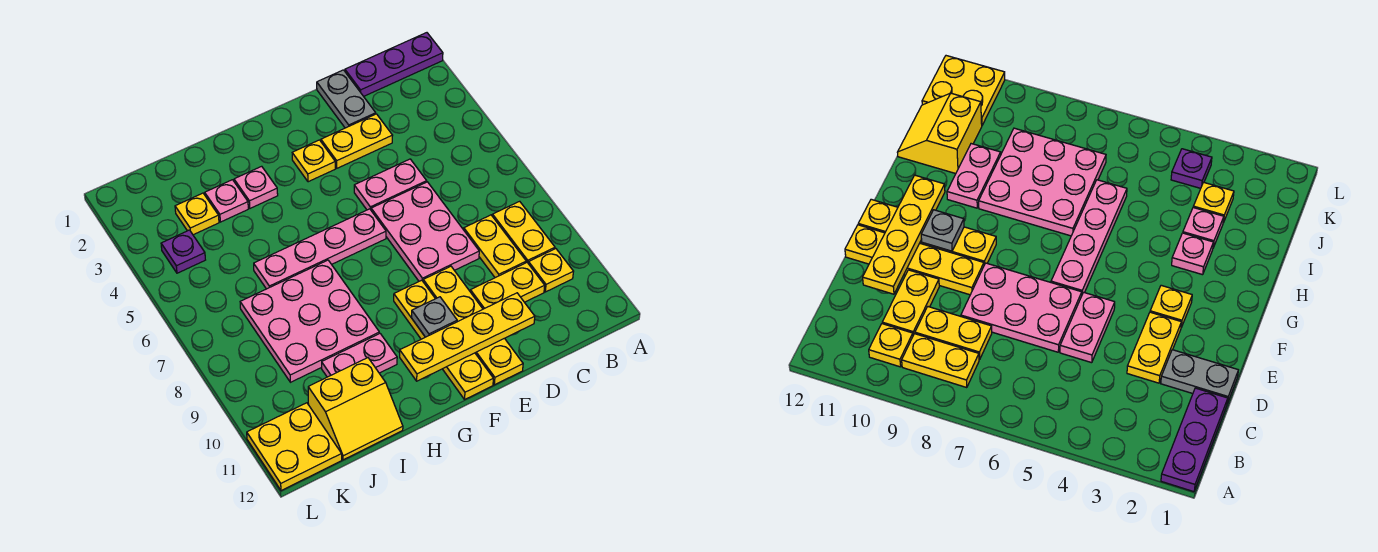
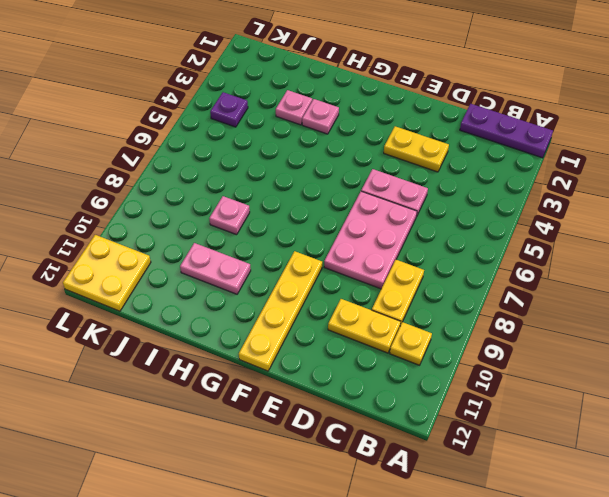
pink plate I8 level 1 -> pink plate H7:J9 level 1
none -> yellow plate B8:B9 level 1
none -> grey plate D1:D2 level 1
none -> yellow plate E9:E12 level 1

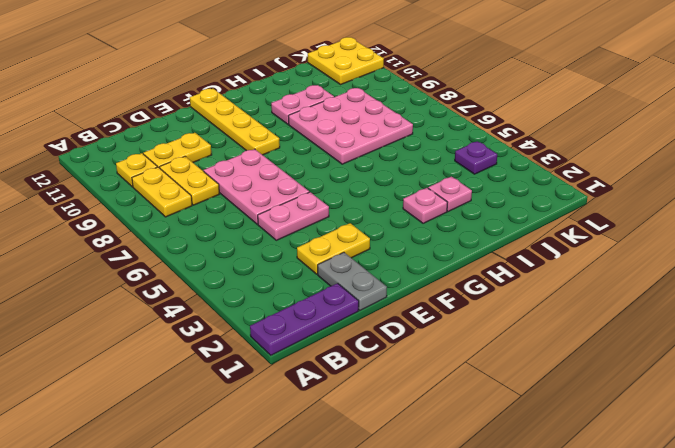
none -> yellow plate E9:E12 level 1
none -> yellow plate F3 level 1
none -> pink plate F6:I6 level 1

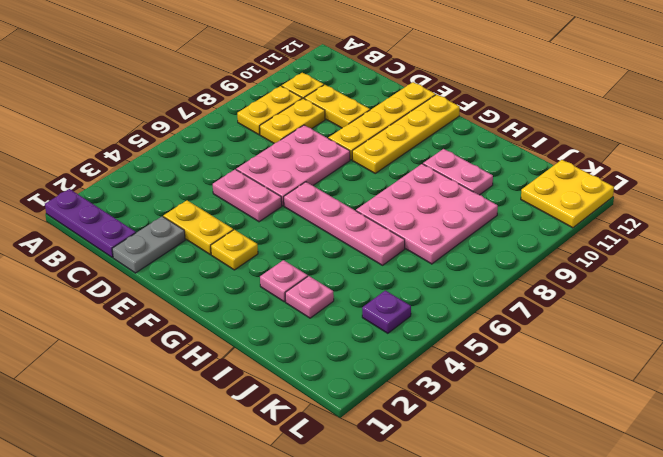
none -> yellow slope I11:J12 level 1 top 11
none -> yellow plate J3 level 1
none -> yellow plate D11:G11 level 2

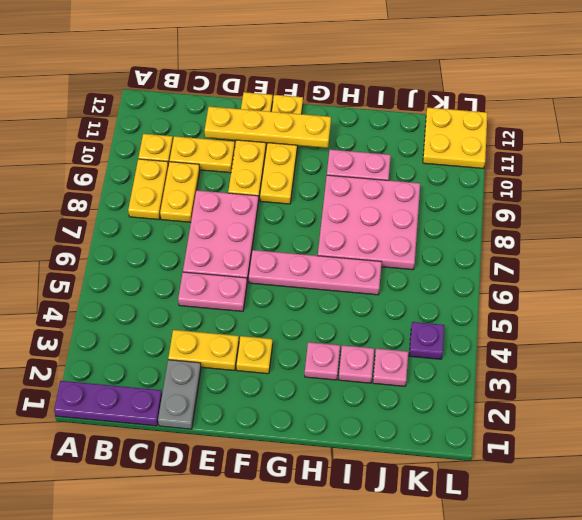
pink plate J3 level 1 -> yellow plate J3 level 1
none -> yellow slope I11:J12 level 1 top 11
none -> grey plate F10 level 2

